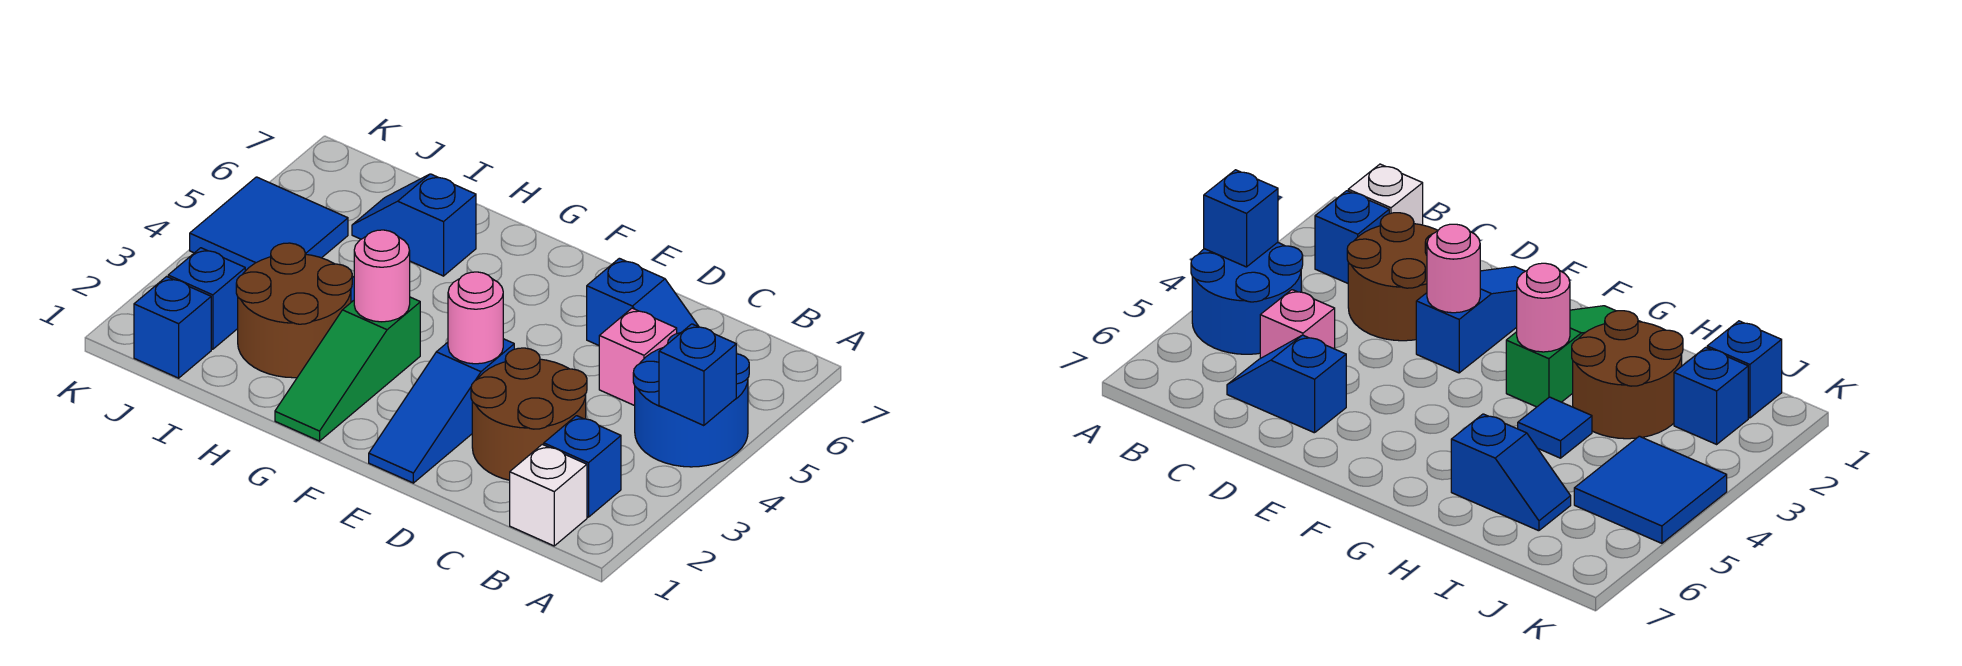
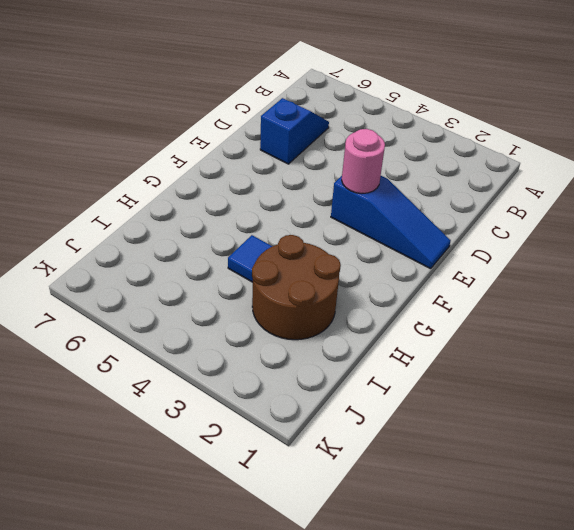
none -> blue round brick A4:B5 level 1
none -> white brick B1 level 1
none -> blue brick B2 level 1

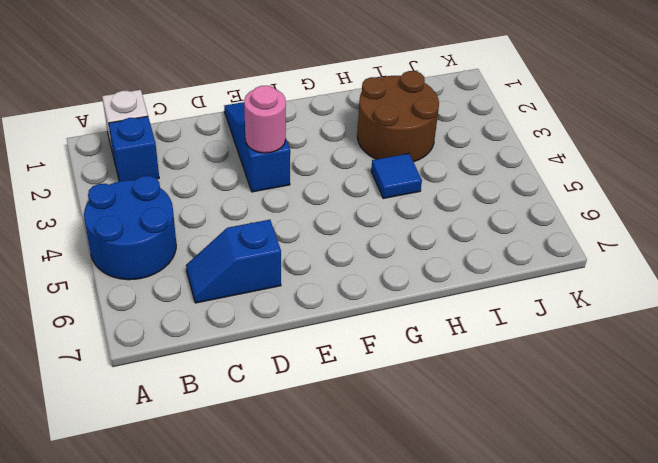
none -> brown round brick C2:D3 level 1
none -> pink brick C5 level 1
none -> green slope G1:G3 level 1 top 3

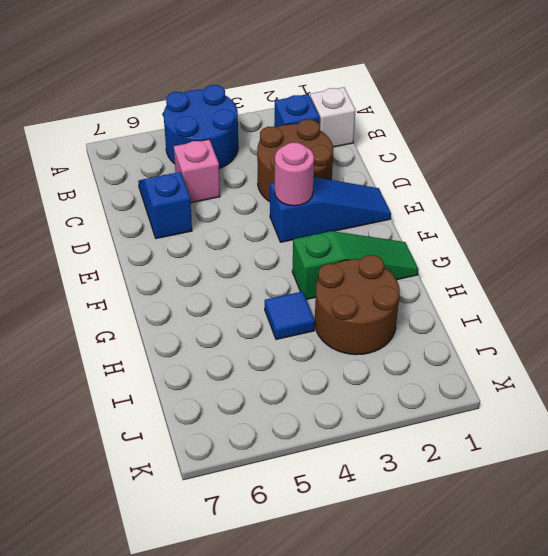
none -> blue slope H6:I6 level 1 top H
none -> blue brick J1 level 1
none -> blue brick J2 level 1

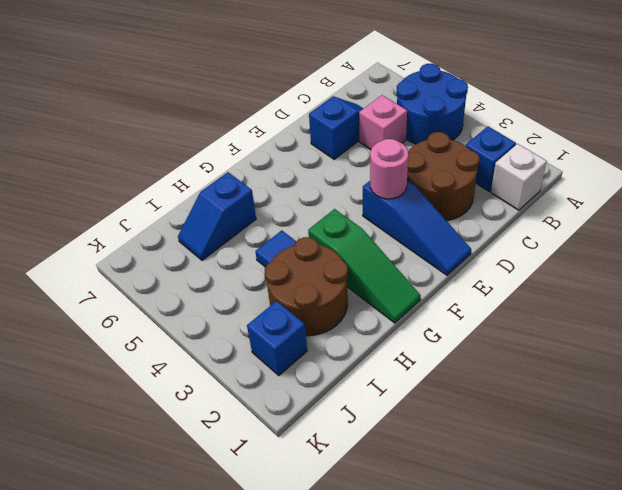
none -> blue brick J1 level 1
none -> blue tile J4:K5 level 1
none -> blue brick A4 level 2

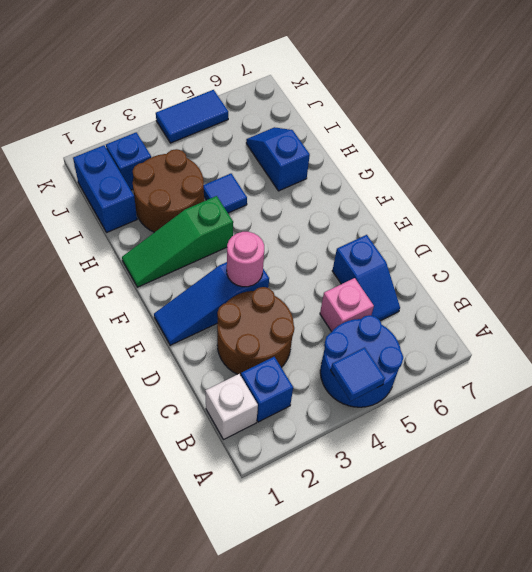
blue tile A4 level 2 -> blue brick A4 level 2
blue brick I1:J1 level 1 -> blue brick J1 level 1
blue tile K4:K5 level 1 -> blue tile J4:K5 level 1
none -> pink round brick G3 level 2

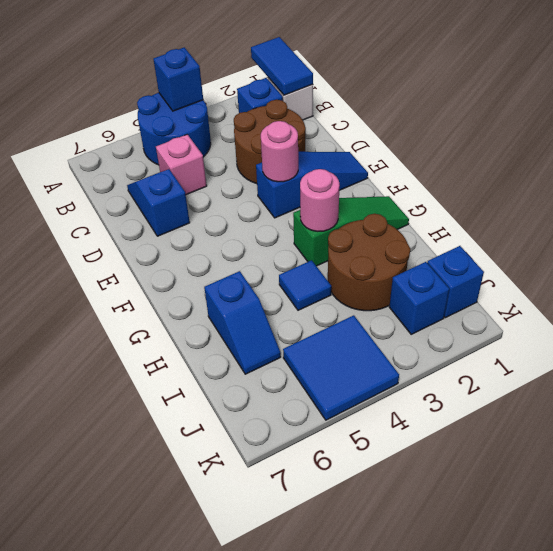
blue tile A1:B1 level 2 -> none

